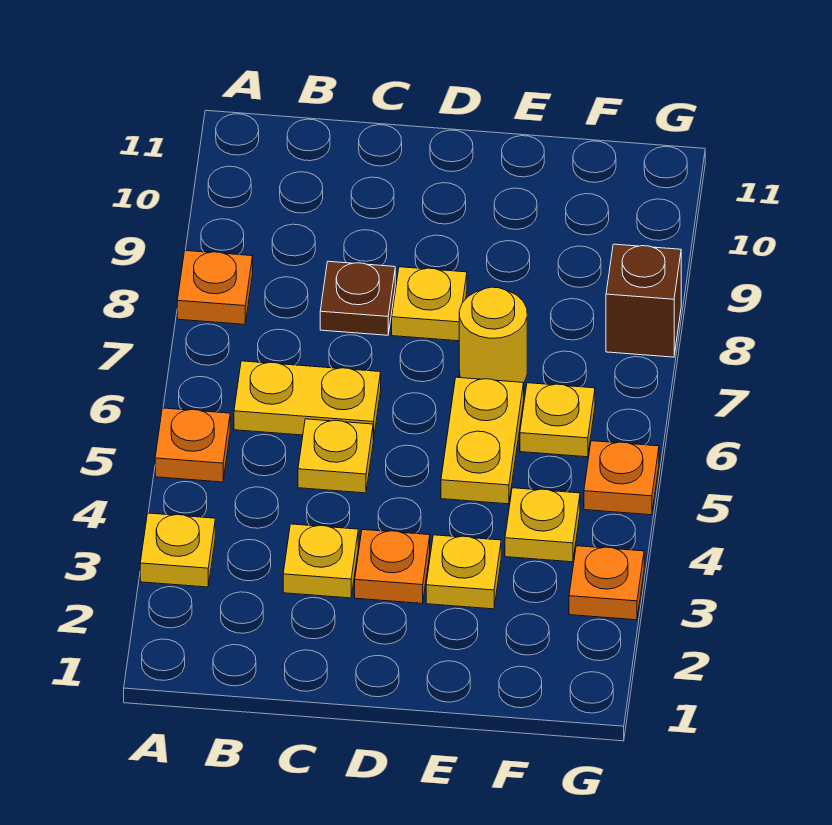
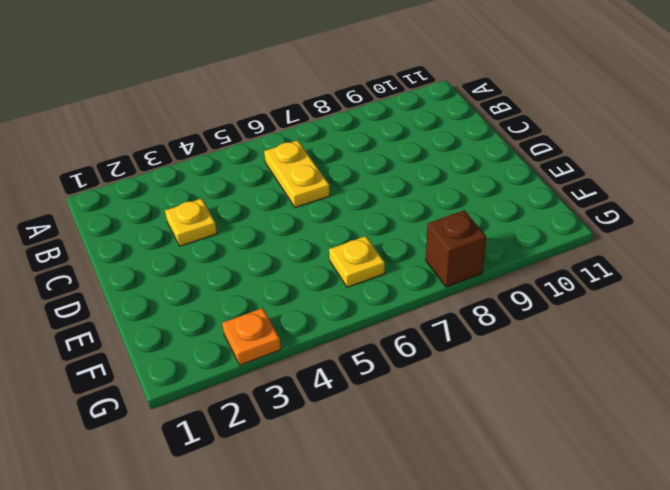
none -> yellow plate A3 level 1
none -> orange plate A5 level 1
none -> orange plate A8 level 1

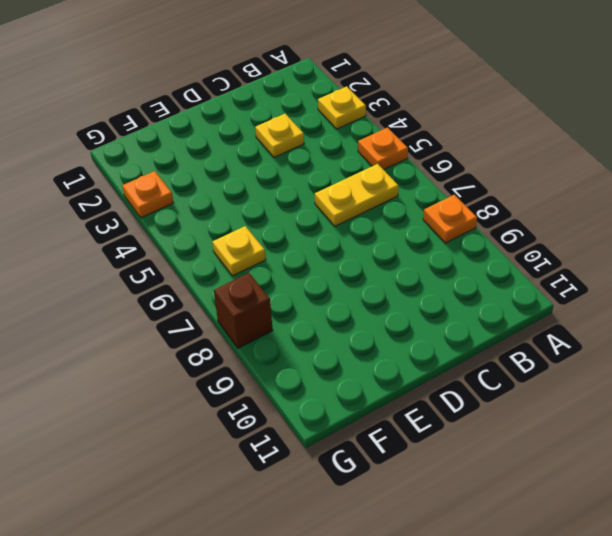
none -> yellow plate C5 level 1
none -> brown plate C8 level 1
none -> orange plate D3 level 1

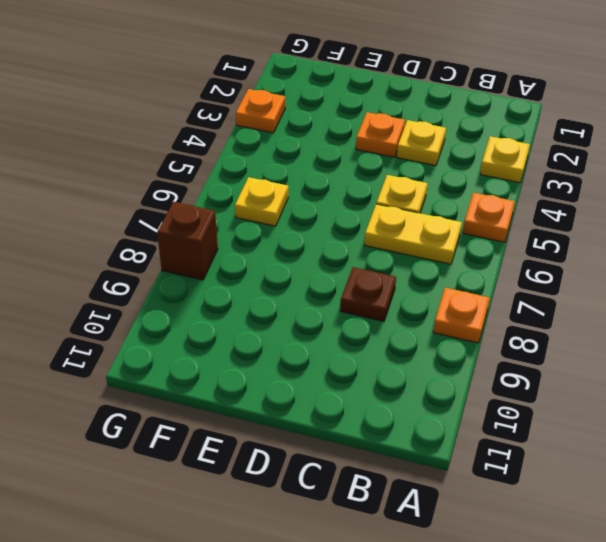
none -> yellow plate D8 level 1
none -> yellow plate E3 level 1
none -> yellow plate E5:E6 level 1

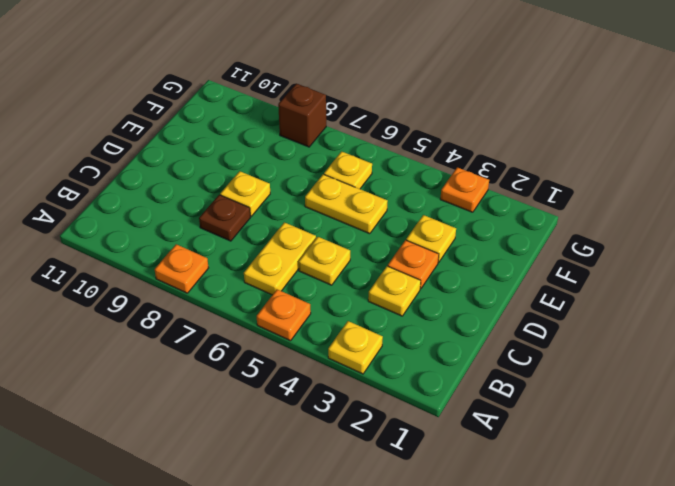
none -> yellow round brick E7 level 1
none -> yellow plate F4 level 1
none -> orange plate G5 level 1

